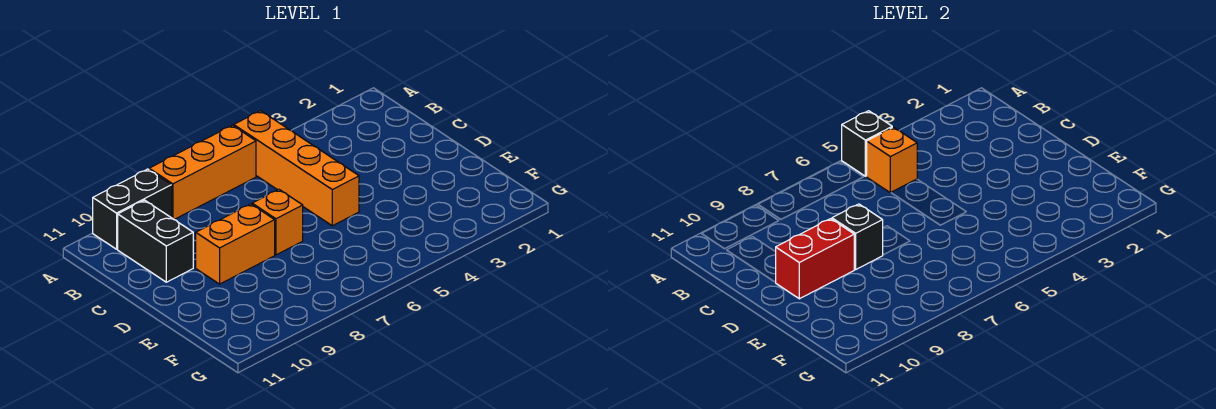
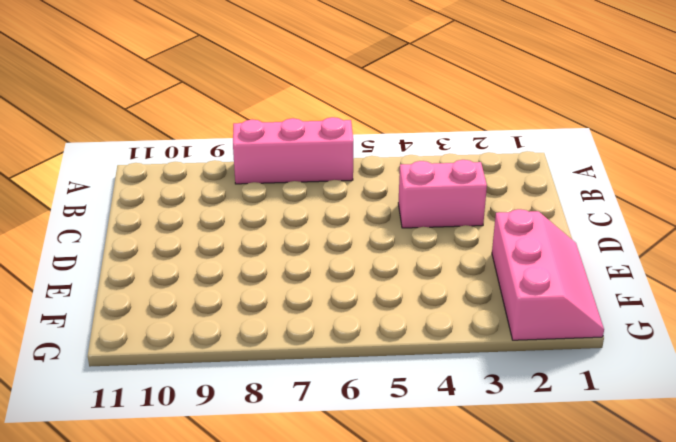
pink brick A6:A8 level 1 -> orange brick A6:A8 level 1
pink brick C3:C4 level 1 -> none
pink slope E1:G2 level 1 top 2 -> none
none -> orange brick A5:D5 level 1
none -> black brick A9:A10 level 1

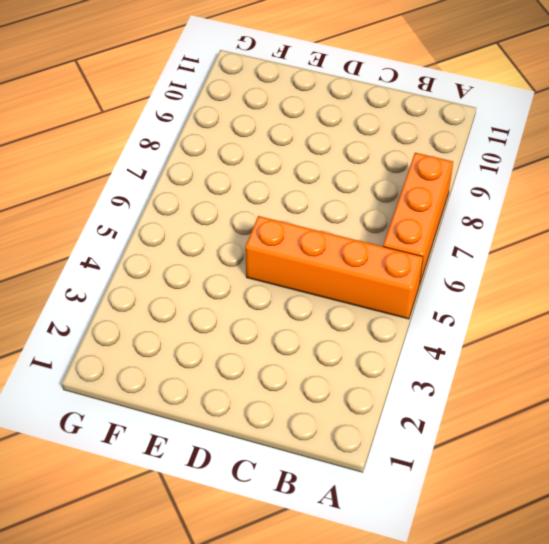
none -> black brick A9:A10 level 1
none -> black brick B10:C10 level 1

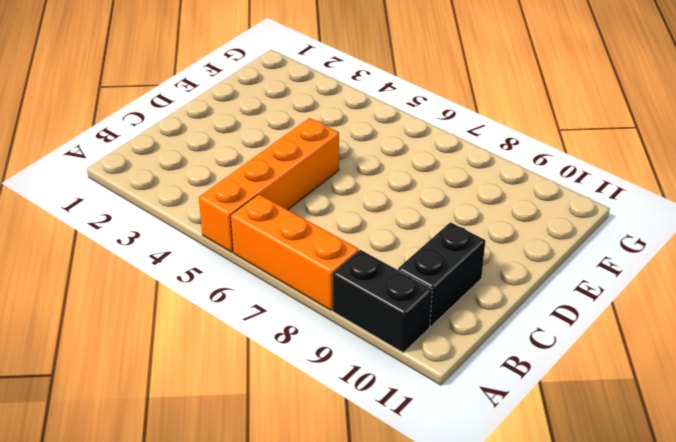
none -> orange brick D7 level 1
none -> orange brick D8:D9 level 1

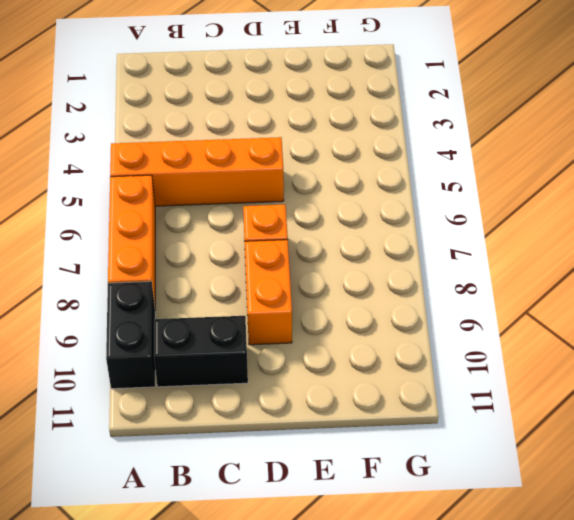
none -> black brick A5 level 2
none -> orange brick B5 level 2

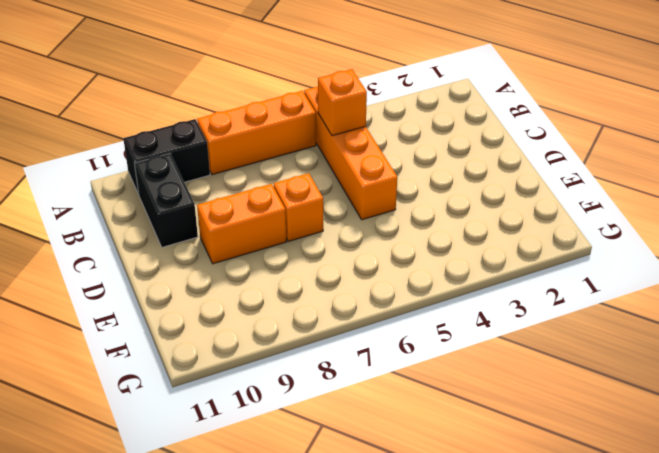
none -> black brick A5 level 2
none -> black brick D8 level 2

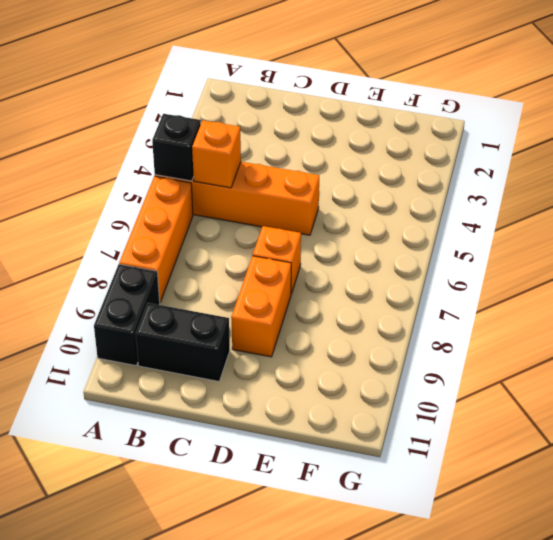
none -> black brick D8 level 2
none -> red brick D9:D10 level 2

